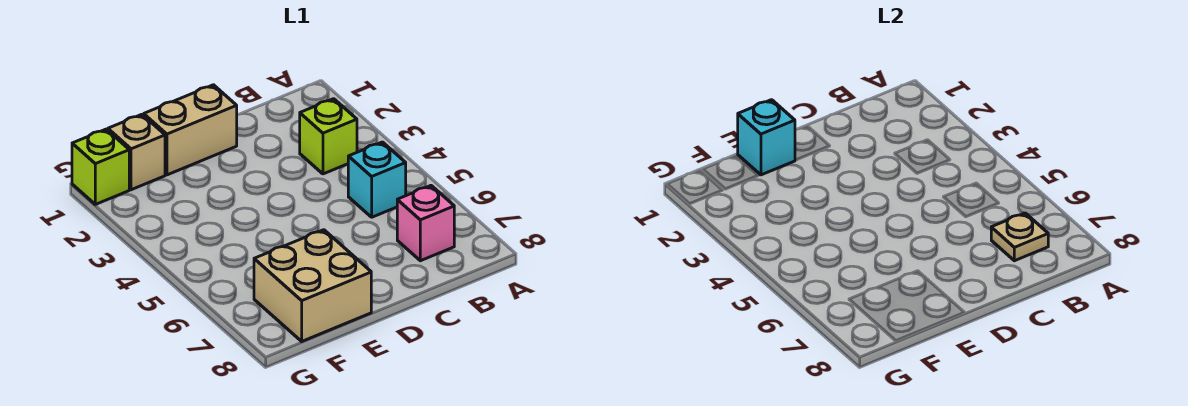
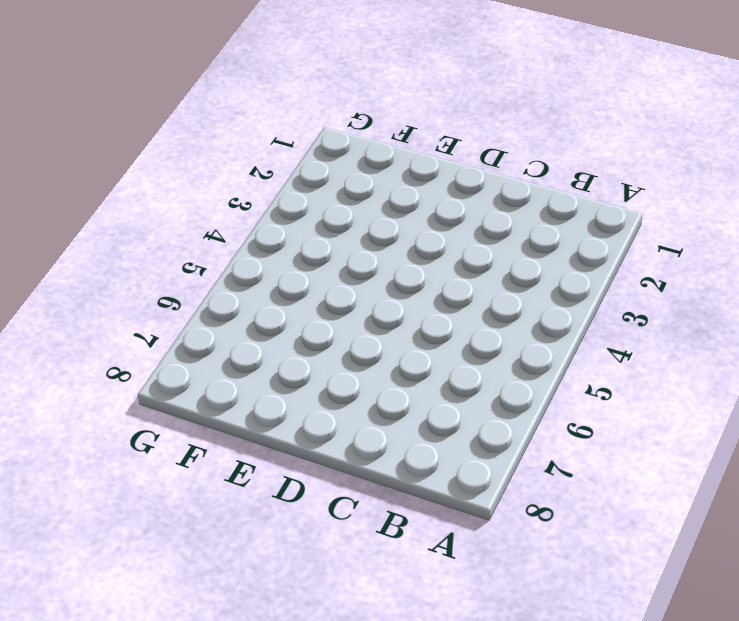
none -> lime brick B3 level 1
none -> cyan brick B5 level 1

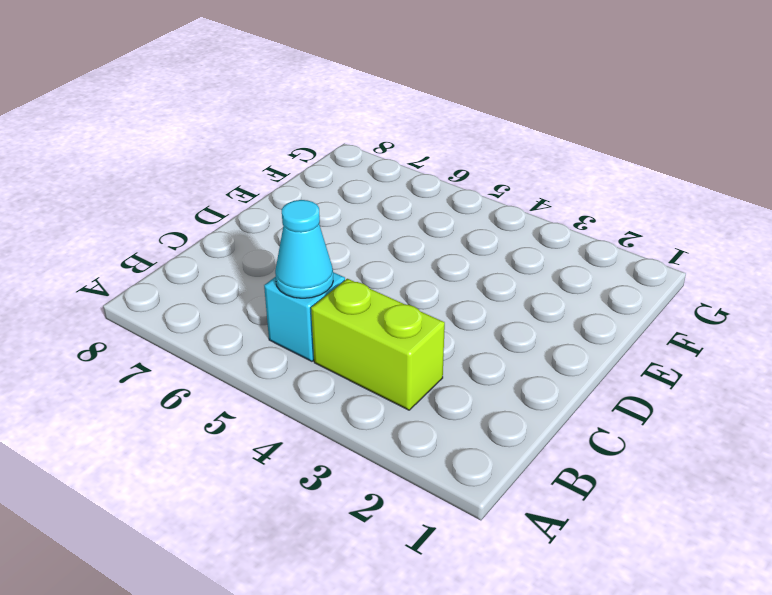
lime brick B3:B4 level 1 -> lime brick B3 level 1
cyan cone B5 level 2 -> none
none -> pink brick B7 level 1
none -> tan brick D1:E1 level 1

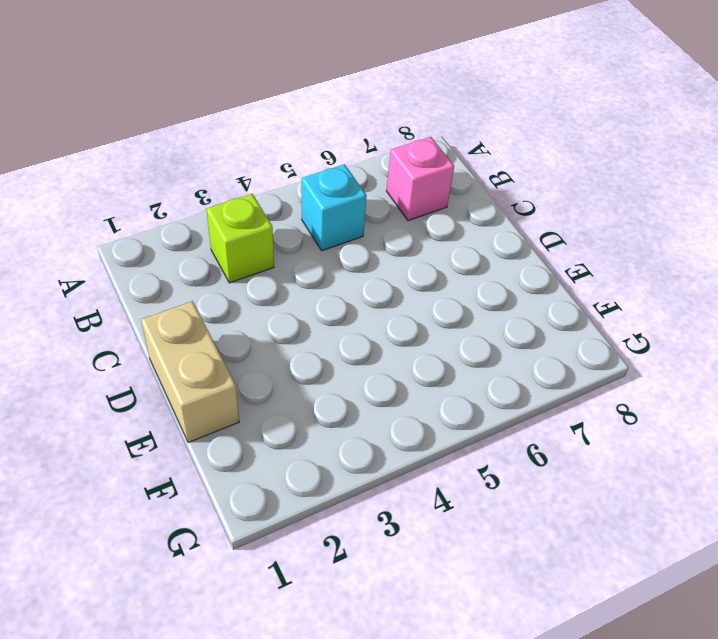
none -> tan brick E7:F8 level 1
none -> tan brick F1 level 1

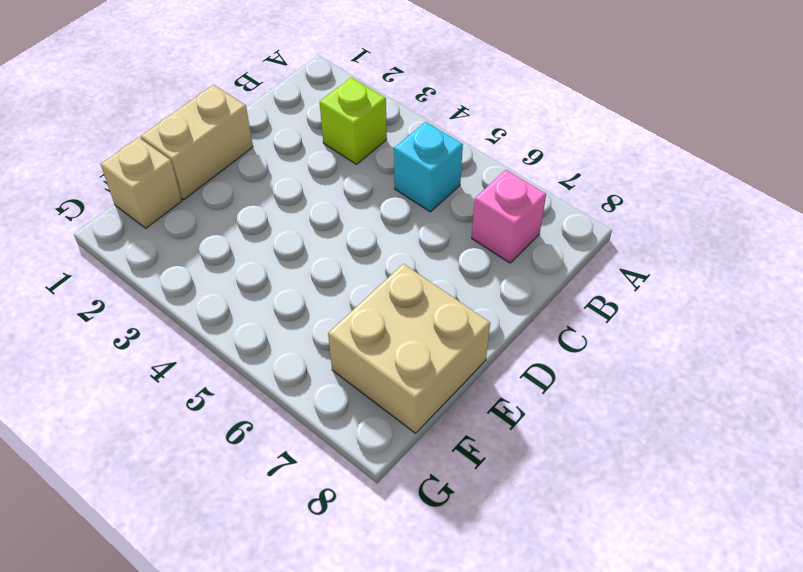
none -> lime brick G1 level 1
none -> tan plate B7 level 2

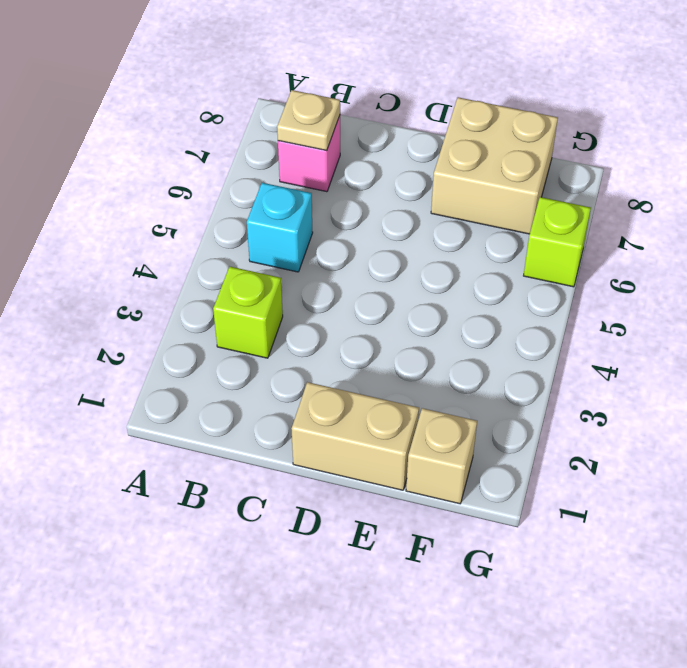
lime brick G6 level 1 -> lime brick G1 level 1
none -> cyan brick E1 level 2

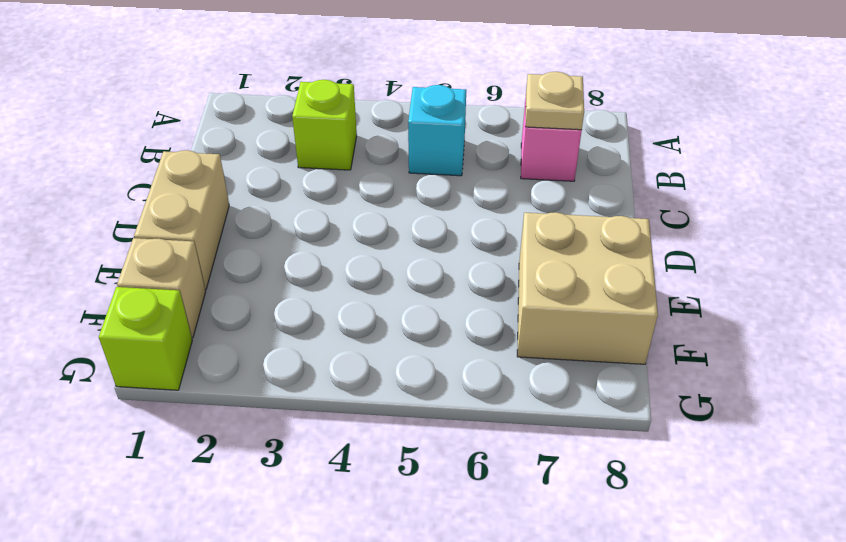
none -> cyan brick E1 level 2

